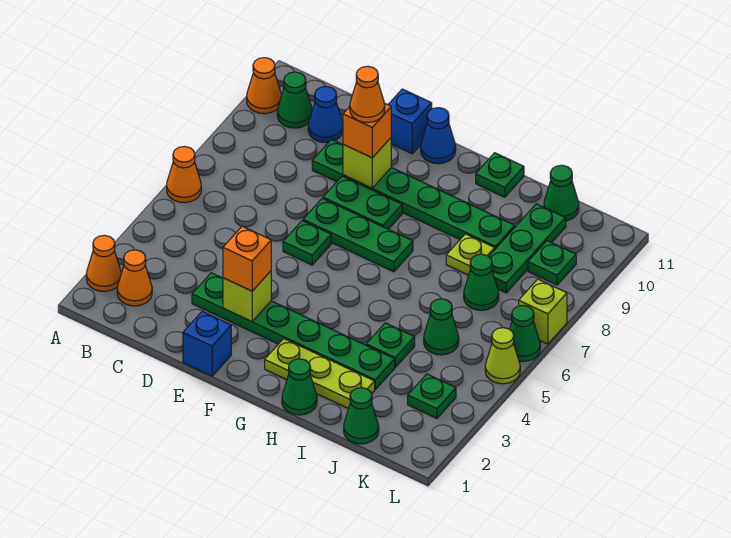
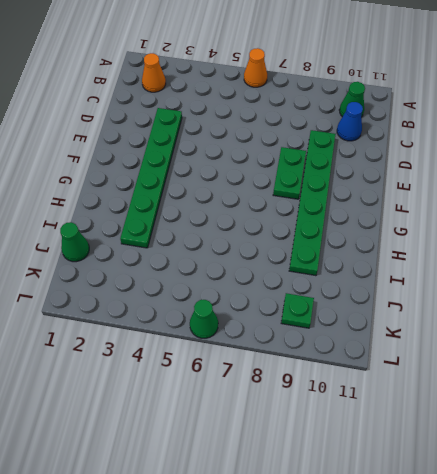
none -> orange cone A2 level 1
none -> orange cone A10 level 1
none -> blue brick E1 level 1
none -> green plate E6 level 1

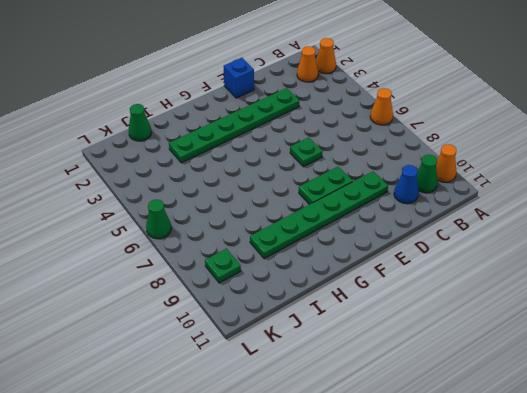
none -> green plate E7:G7 level 1
none -> blue brick E11 level 1
none -> blue cone F11 level 1
none -> lime plate G2:I2 level 1

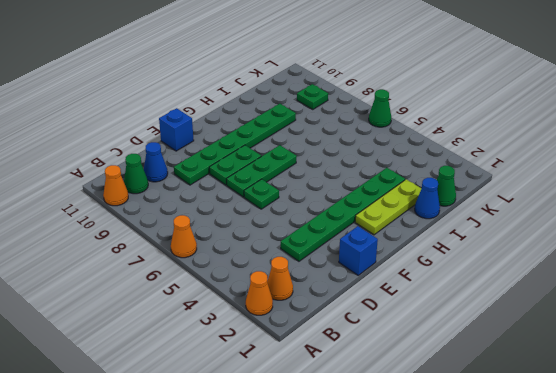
blue cone I1 level 1 -> blue cone F11 level 1
none -> green cone H1 level 1
none -> green plate H11 level 1
none -> green plate I4 level 1
none -> lime plate I8 level 1

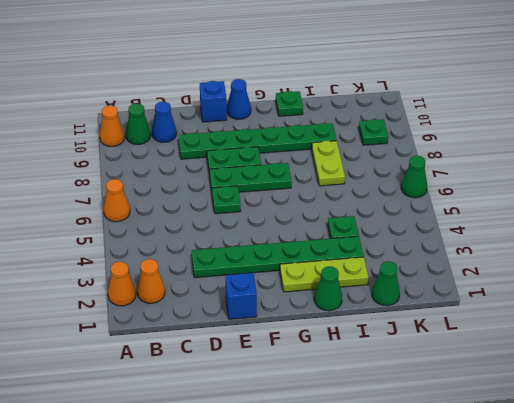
lime plate I7:I8 level 1 -> lime plate I8 level 1
none -> green cone J5 level 1
none -> green cone J7 level 1
none -> green plate J8:J10 level 1
none -> green cone J11 level 1

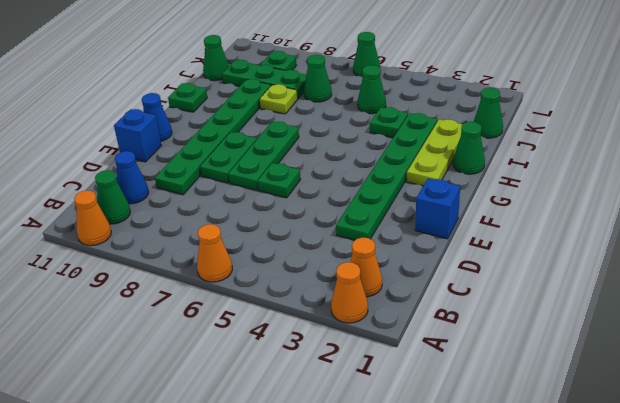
none -> green plate K3 level 1
none -> lime cone L5 level 1
none -> lime brick L7 level 1
none -> lime brick E3 level 2

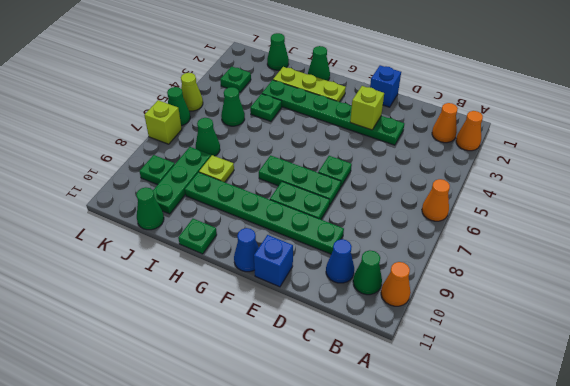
none -> lime brick E9 level 2
none -> orange brick E3 level 3
none -> orange brick E9 level 3
none -> orange cone E9 level 4

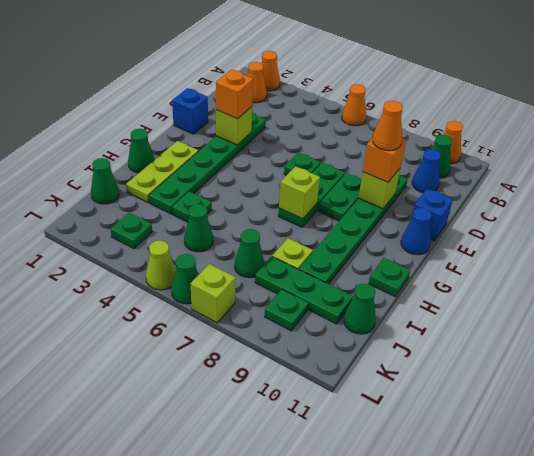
lime brick G7 level 2 -> none

